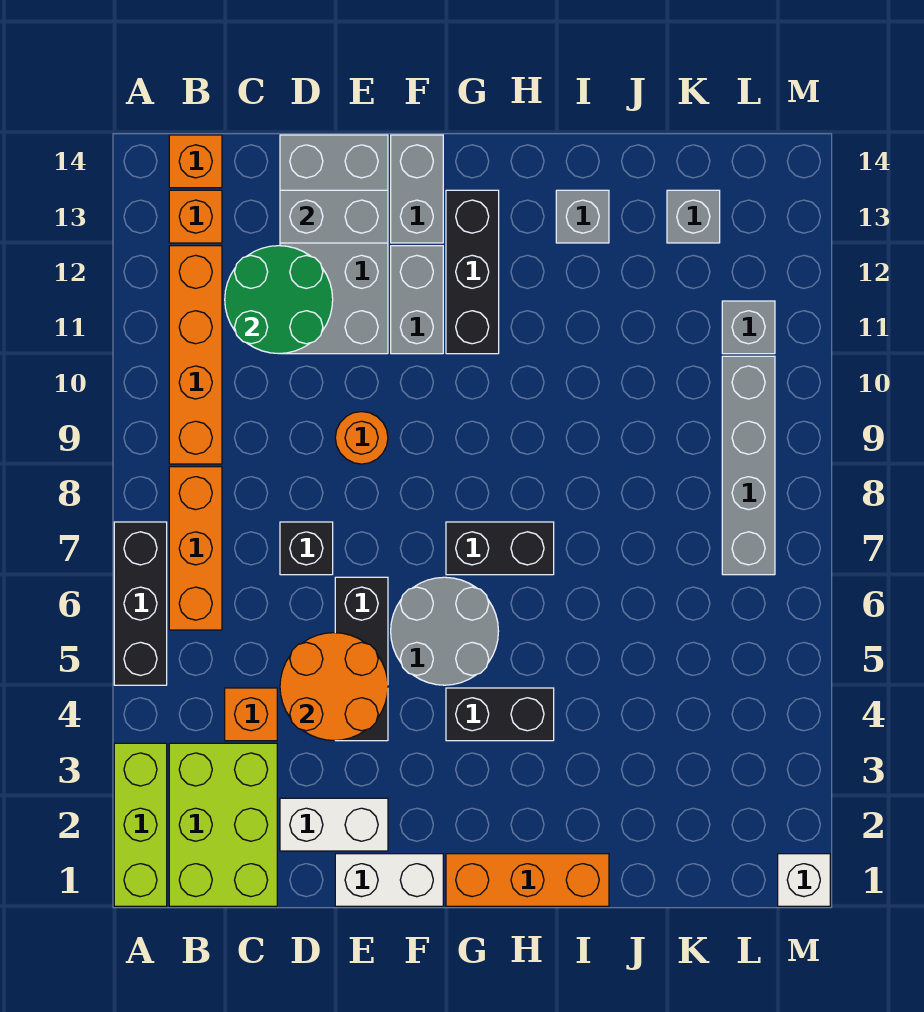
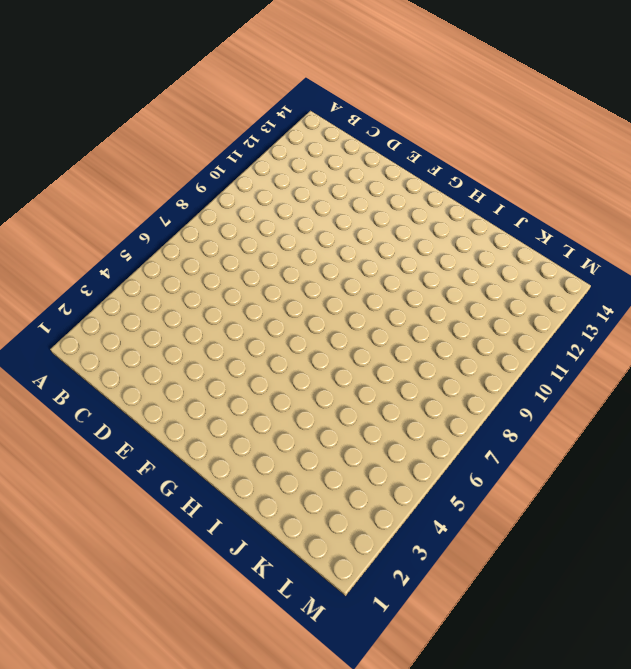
none -> lime brick A1:A3 level 1
none -> black brick A5:A7 level 1
none -> lime brick B1:C3 level 1

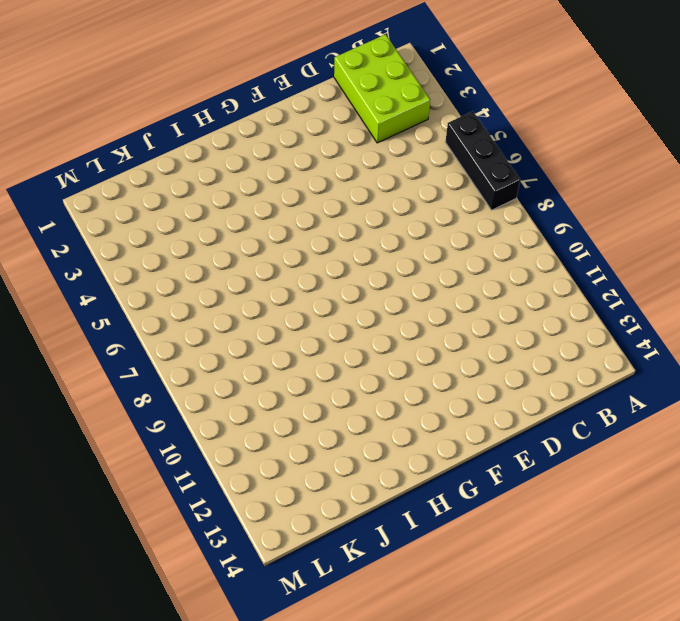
none -> lime brick A1:A3 level 1
none -> orange brick B6:B8 level 1
none -> orange brick B9:B12 level 1

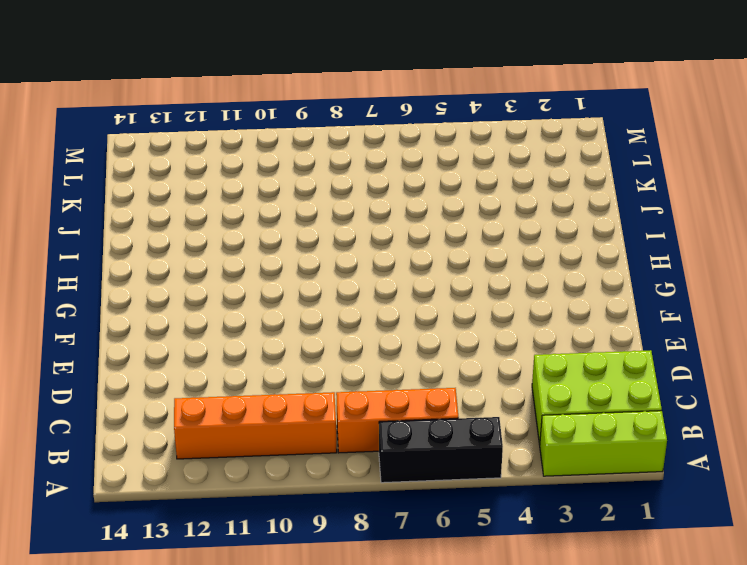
none -> orange brick B13 level 1
none -> orange brick B14 level 1
none -> orange brick C4 level 1

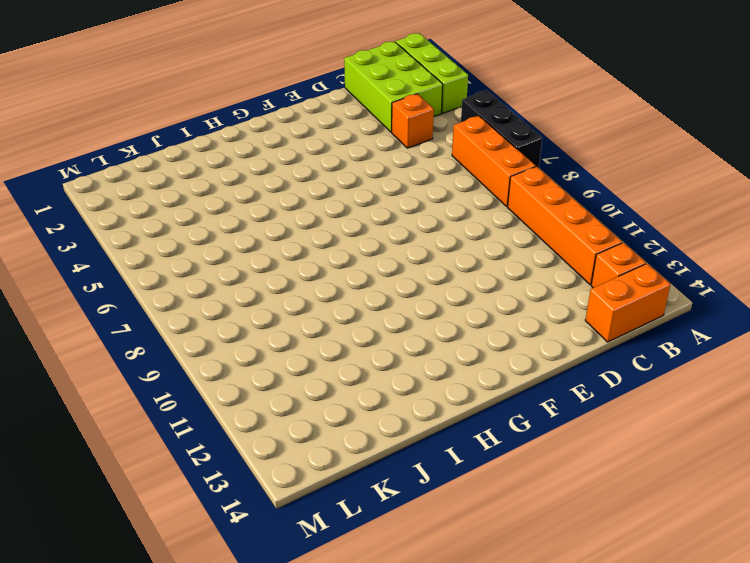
orange brick B14:C14 level 1 -> orange brick B14 level 1
none -> white brick D2:E2 level 1
none -> black brick D7 level 1
none -> grey brick D11:E14 level 1

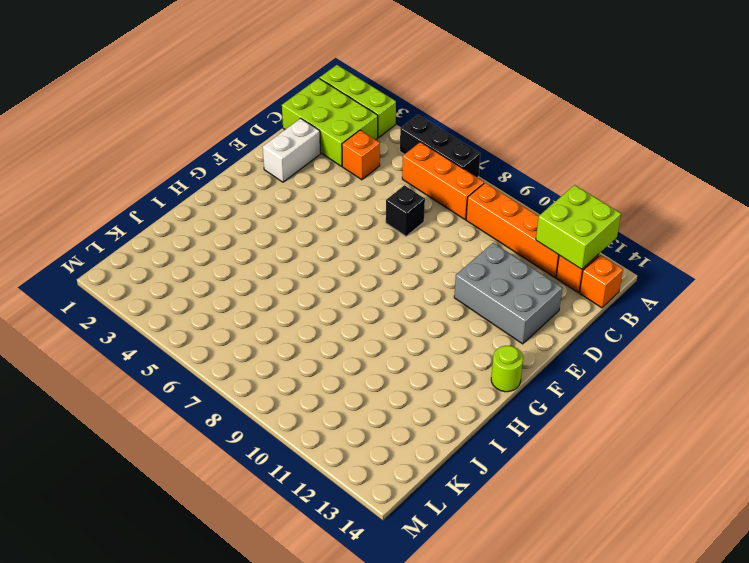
lime brick A12:B13 level 2 -> none
grey brick D11:E13 level 1 -> grey brick D11:E14 level 1
lime round brick G14 level 1 -> none
none -> white brick E1:F1 level 1
none -> black brick E4:E6 level 1
none -> orange round brick E9 level 1

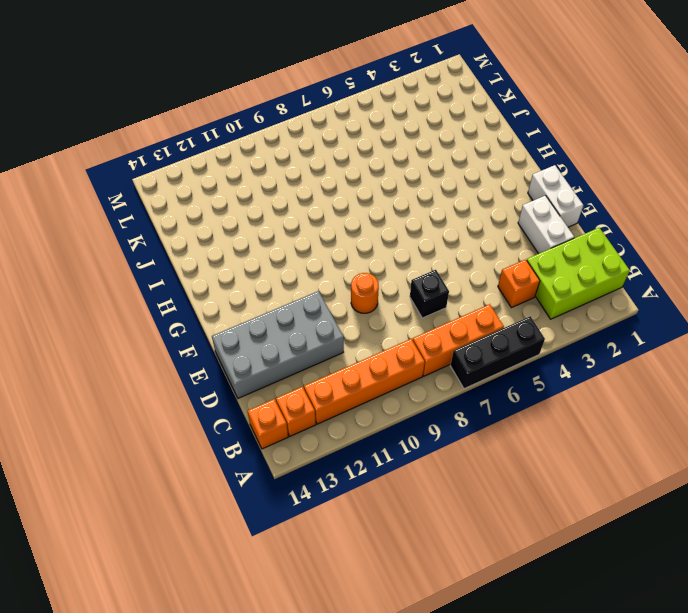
none -> lime brick A1:A3 level 1
none -> black brick E4:E6 level 1
none -> grey round brick F5:G6 level 1

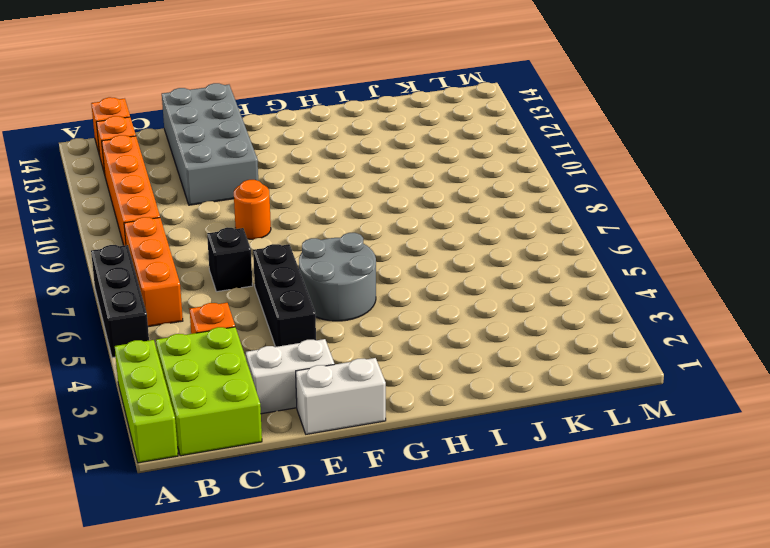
none -> grey brick F11:F12 level 1
none -> grey brick F13:F14 level 1
none -> orange brick G1:I1 level 1

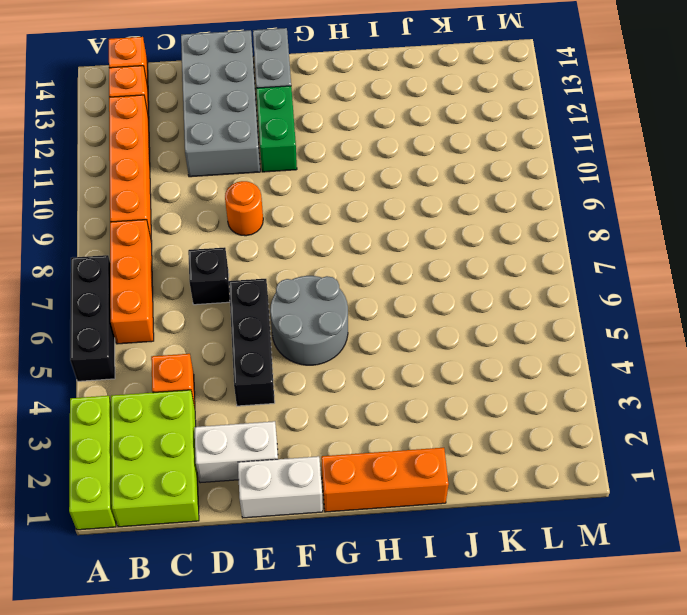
green brick F11:F12 level 1 -> grey brick F11:F12 level 1
none -> black brick G4:H4 level 1
none -> black brick G7:H7 level 1
none -> black brick G11:G13 level 1

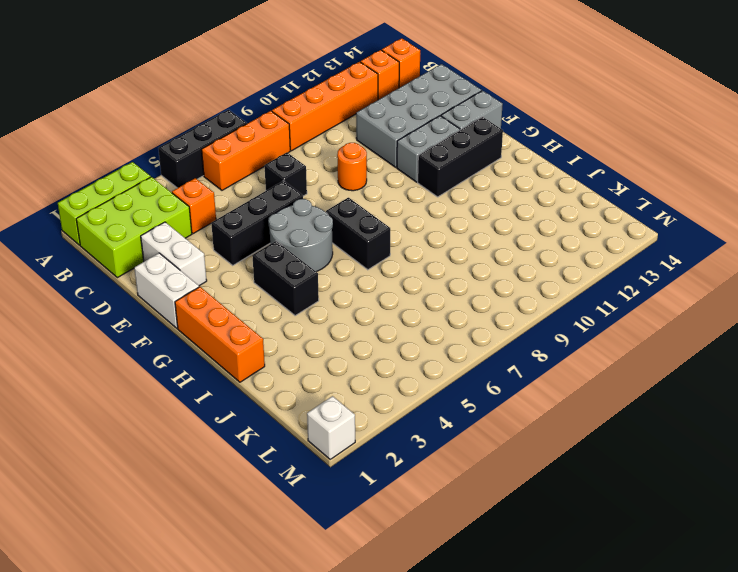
none -> grey brick I13 level 1
none -> grey brick K13 level 1
none -> grey brick L7:L10 level 1

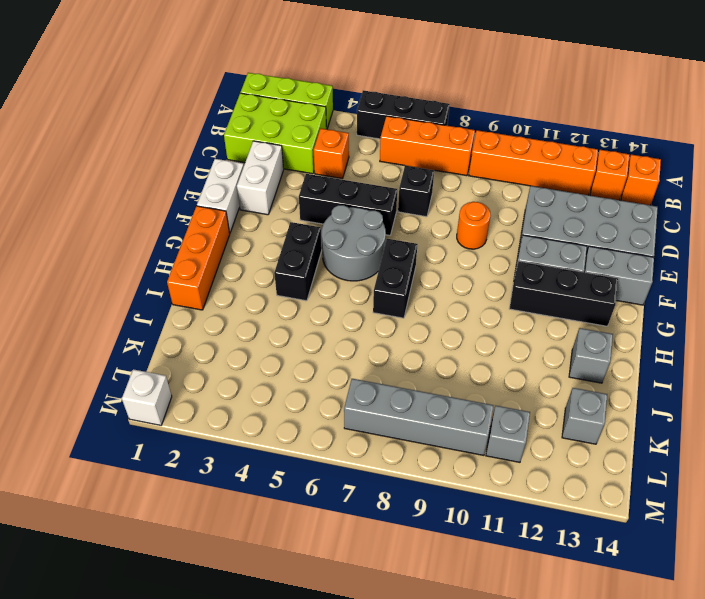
none -> green round brick C11:D12 level 2
none -> orange round brick D4:E5 level 2
none -> grey brick D13:E13 level 2

